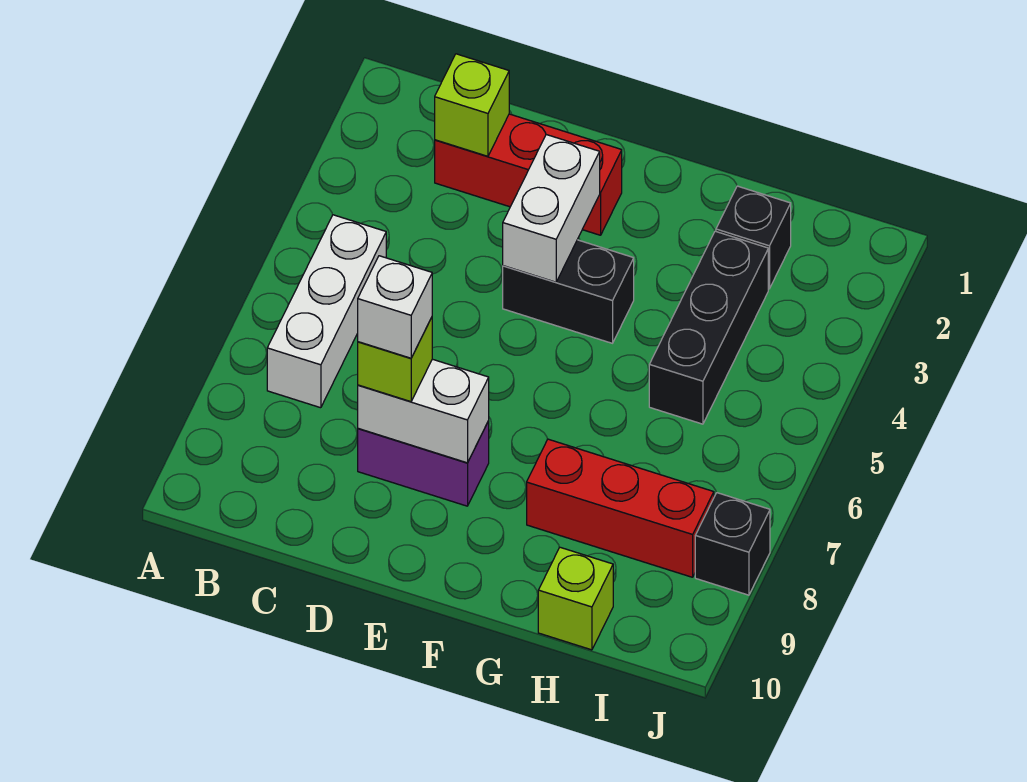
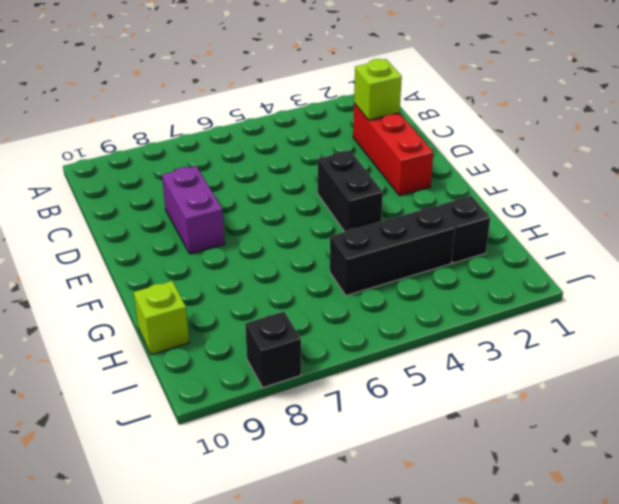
none -> white brick B5:B7 level 1
none -> red brick G8:I8 level 1
none -> white brick D8:E8 level 2

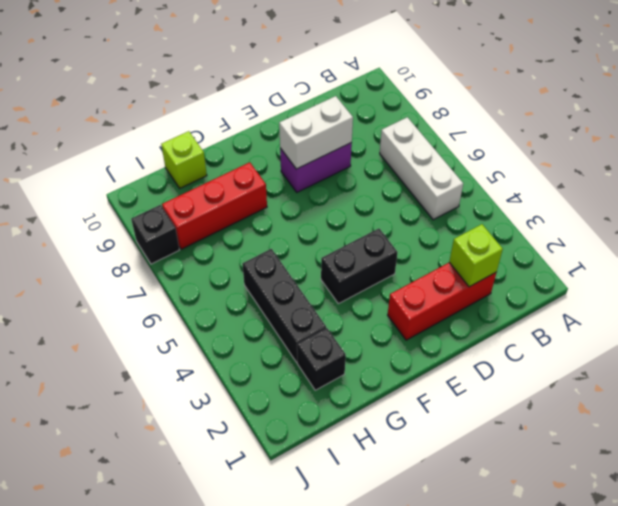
none -> white brick E3:E4 level 2
none -> lime brick D8 level 3
none -> white brick D8 level 4

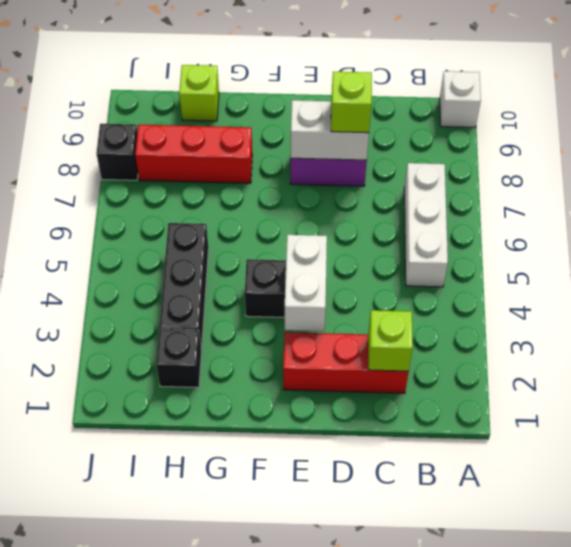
white brick A10 level 1 -> white brick D8 level 4

